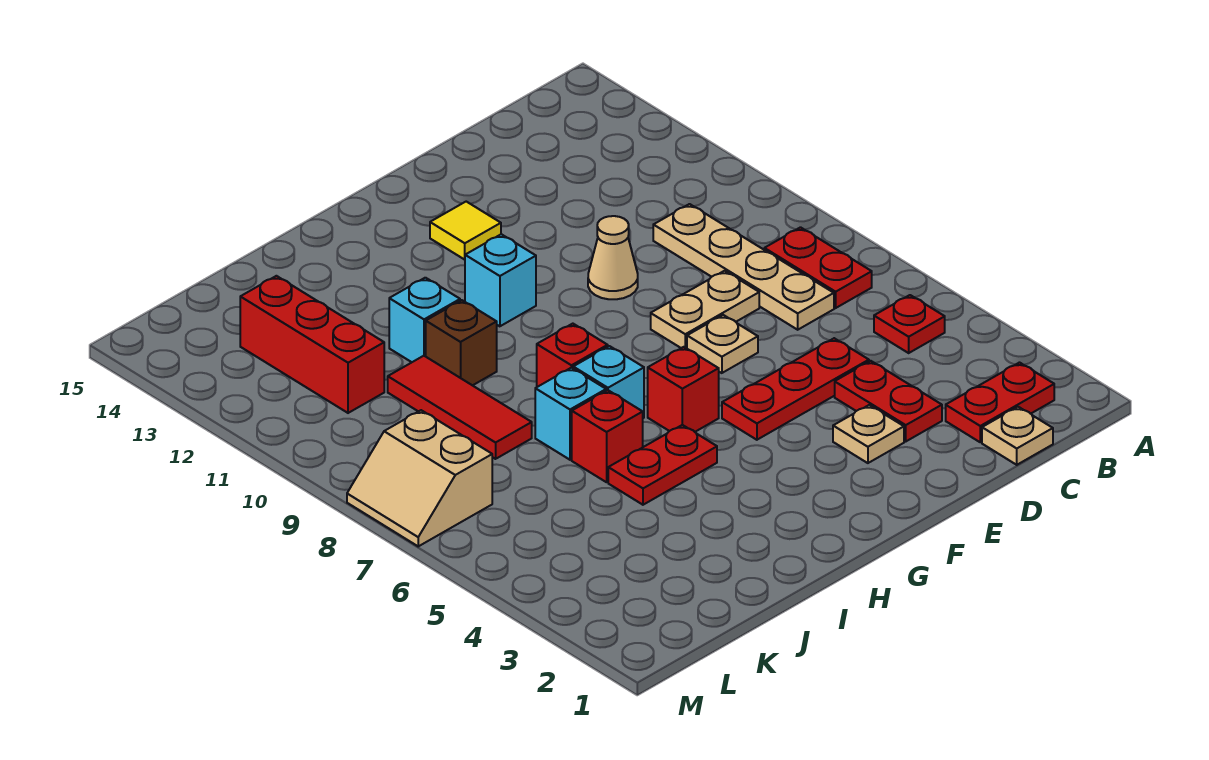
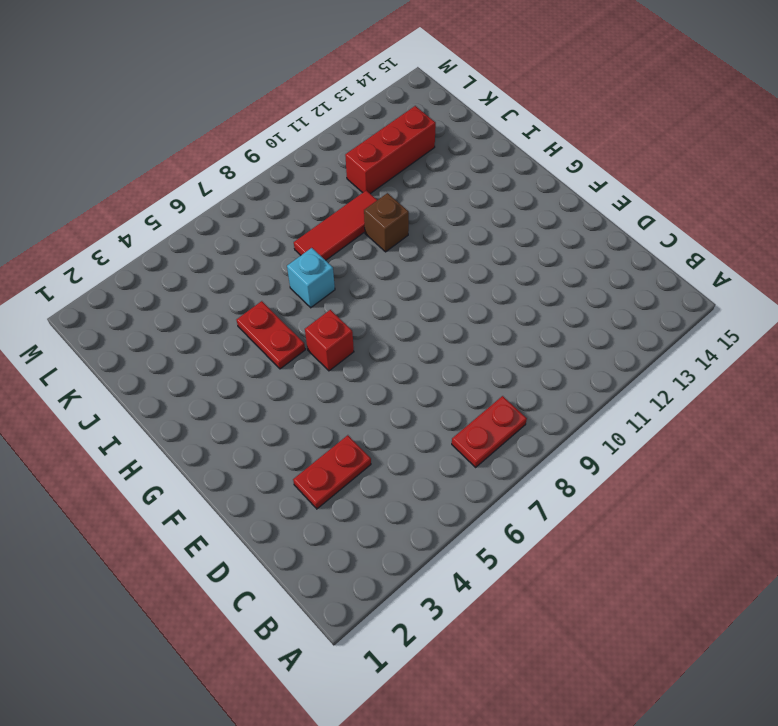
none -> red plate B2:C2 level 1
none -> red plate B5 level 1
none -> tan plate C1 level 1

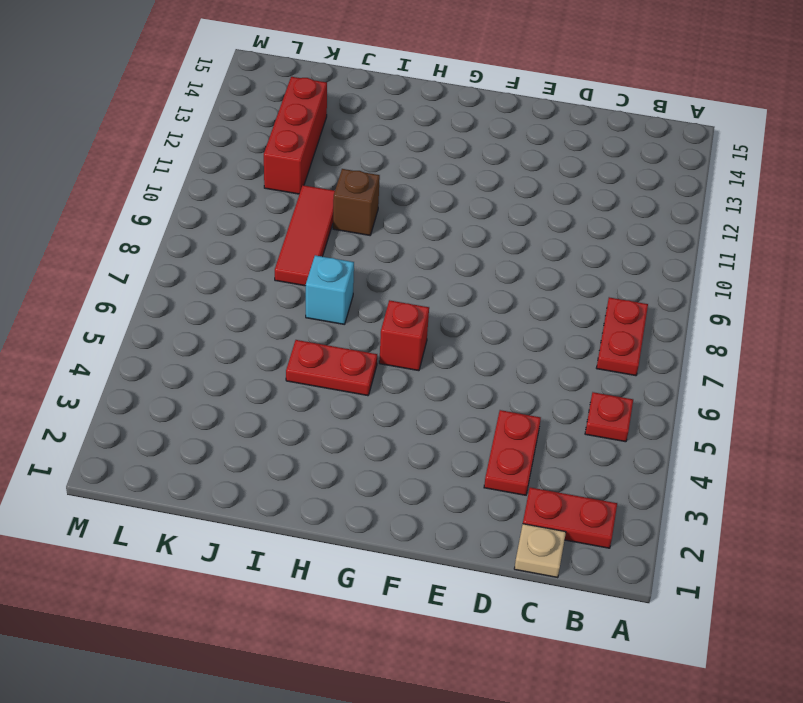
none -> tan plate C7:C10 level 1
none -> red plate D5:F5 level 1
none -> tan plate D8:E8 level 1

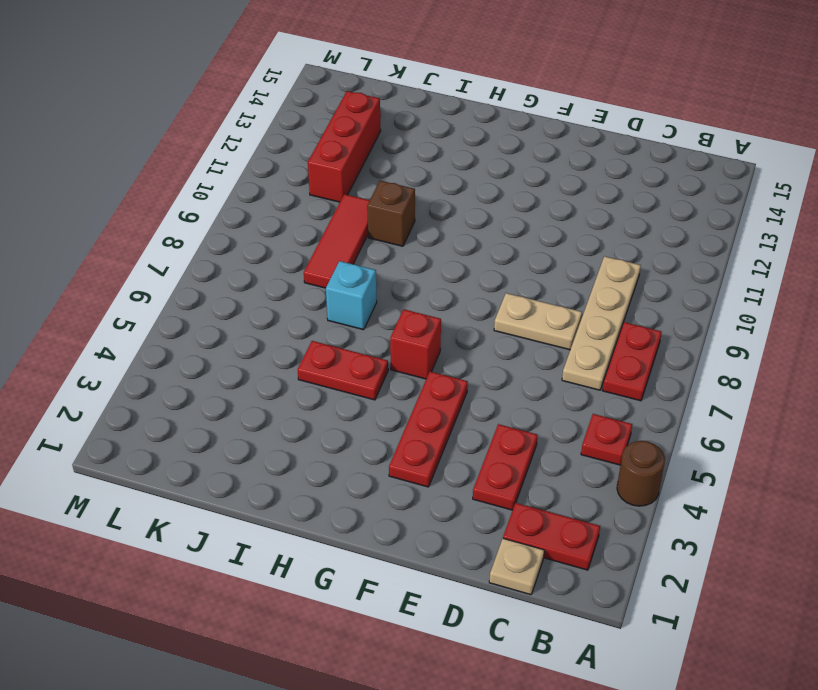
brown round brick A4 level 1 -> none
red plate F3:F5 level 1 -> red plate D5:F5 level 1
none -> tan plate E3 level 1
none -> tan plate E7 level 1
none -> tan cone E10 level 1

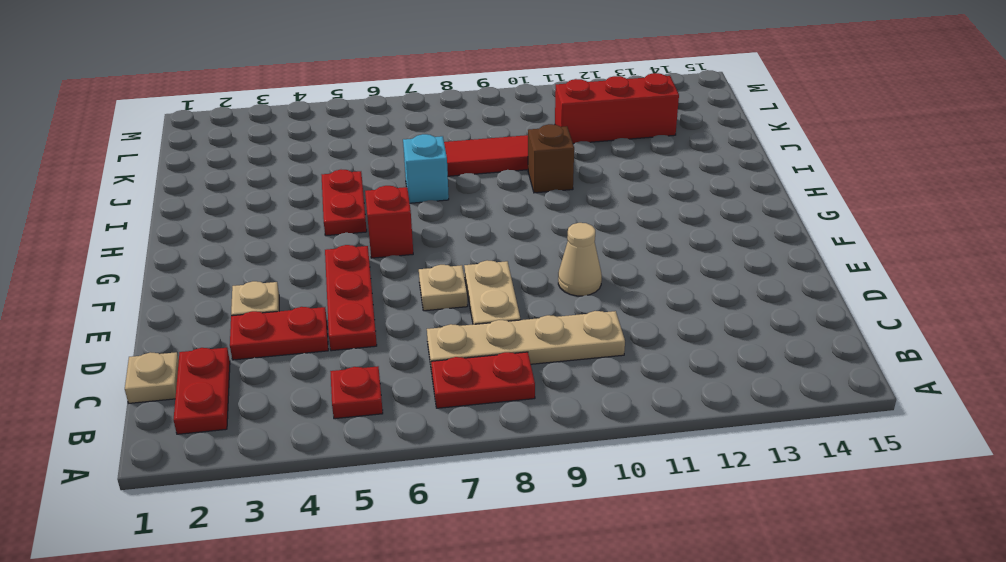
none -> yellow tile F13 level 1
none -> cyan brick G11 level 1
none -> cyan brick H7 level 1

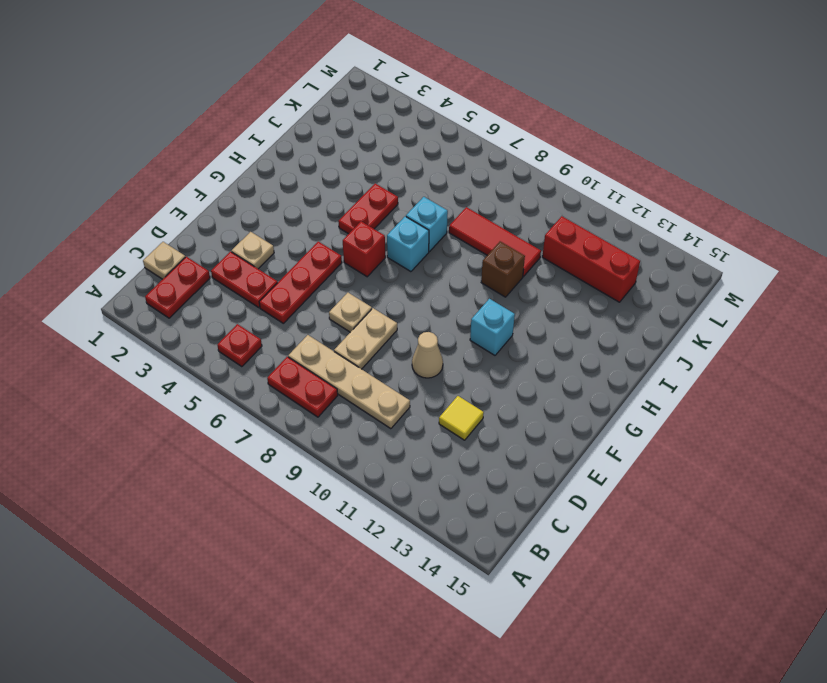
yellow tile D12 level 1 -> yellow tile F13 level 1
none -> red brick H8 level 1
none -> red brick I6 level 1
none -> cyan brick I11 level 1

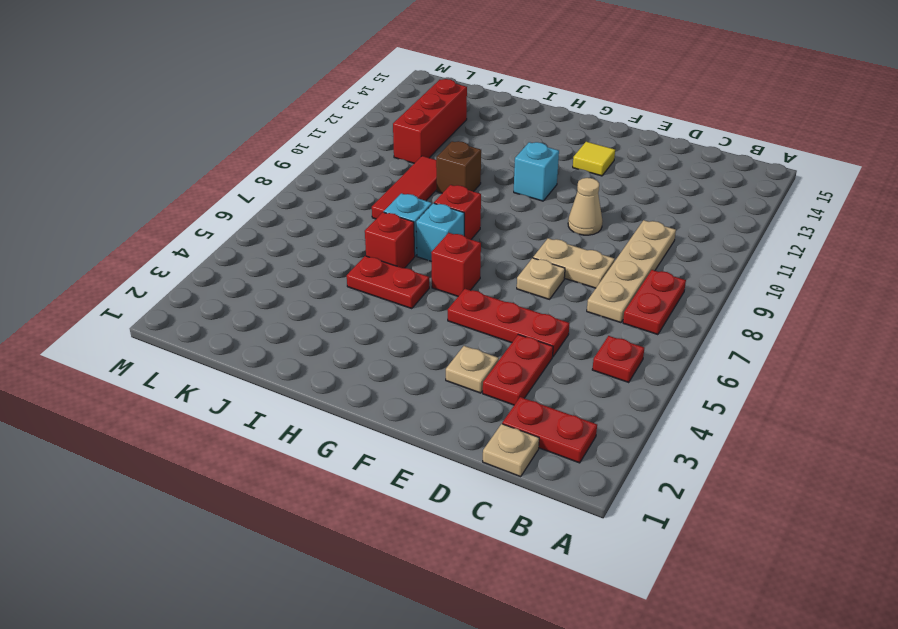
none -> cyan brick I11 level 1
none -> tan slope L7:M8 level 1 top L

